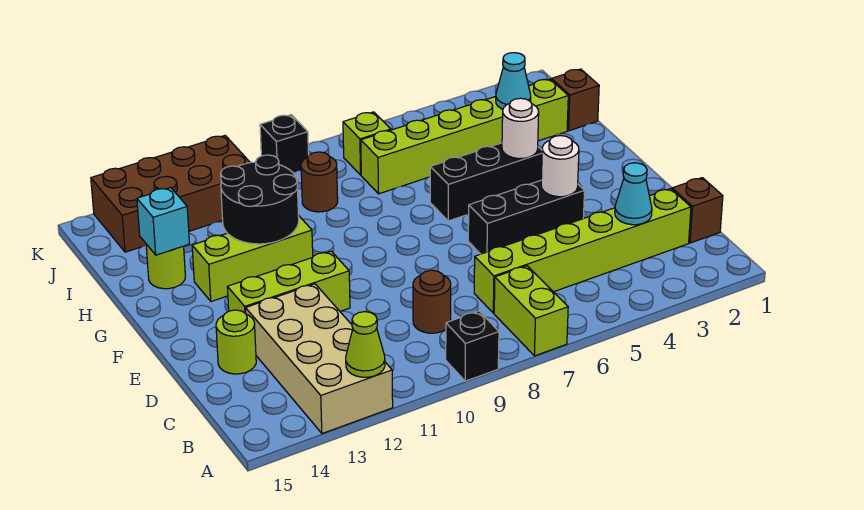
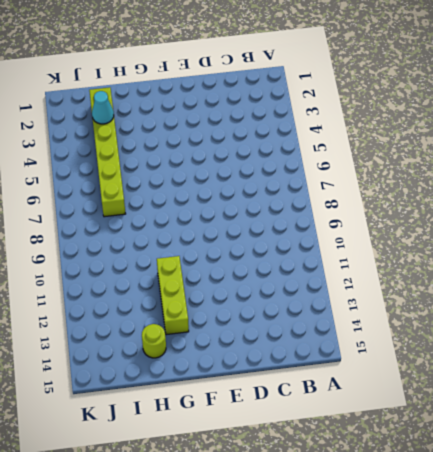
none -> lime brick A7:B7 level 1
none -> black brick A9 level 1
none -> tan brick A12:D13 level 1

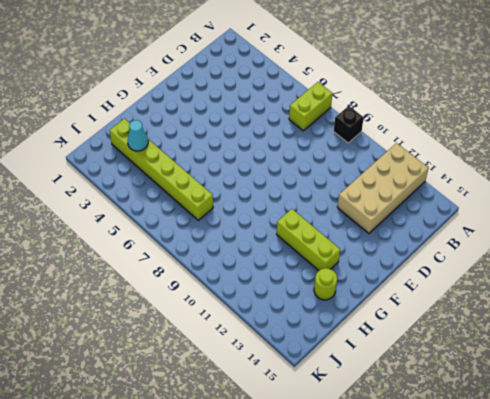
none -> brown brick C1 level 1
none -> lime brick C2:C7 level 1
none -> brown round brick C9 level 1

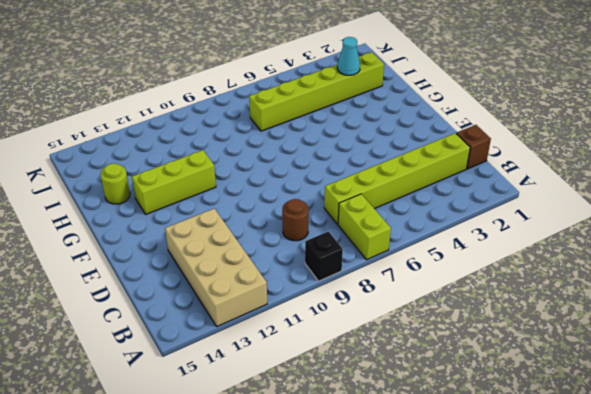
none -> lime round brick D14 level 1
none -> black brick E4:E6 level 1
none -> lime brick E11:E13 level 1

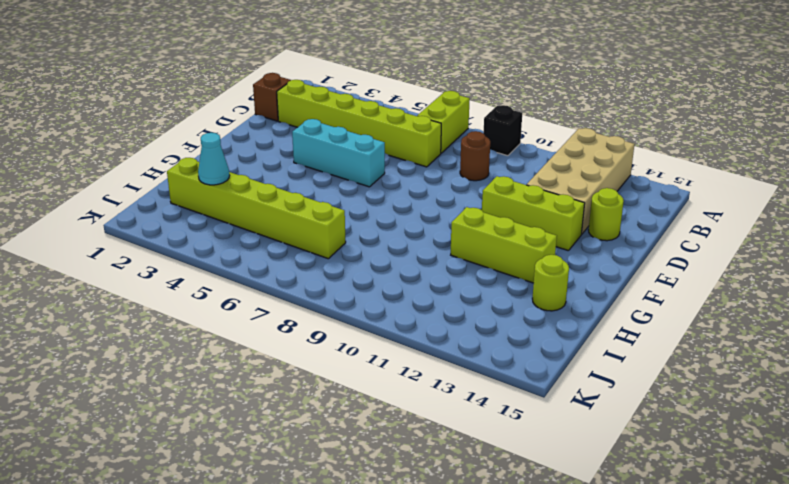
cyan brick E4:E6 level 1 -> black brick E4:E6 level 1
none -> black brick G4:G6 level 1
none -> brown brick I1 level 1
none -> brown round brick I9 level 1

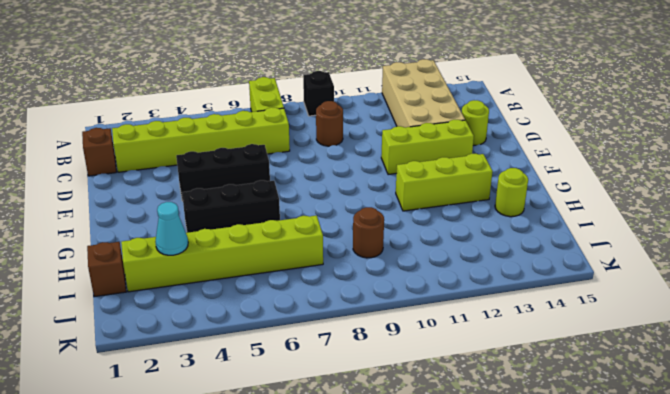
none -> lime brick J7 level 1
none -> brown brick J11:K14 level 1
none -> black brick K9 level 1

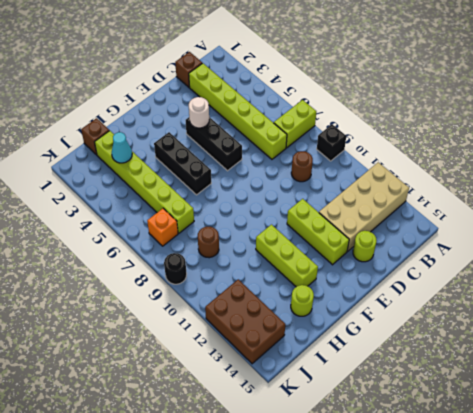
orange brick J7 level 1 -> lime brick J7 level 1
brown brick J12:K14 level 1 -> brown brick J11:K14 level 1
black round brick K9 level 1 -> black brick K9 level 1
none -> lime cone A12 level 2
none -> cyan cone C3 level 2
none -> white round brick G4 level 2

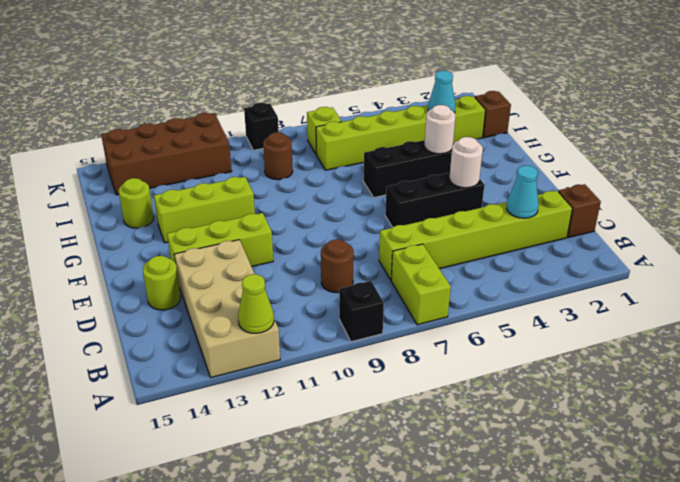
none -> black round brick G11:H12 level 2
none -> cyan brick H14 level 2

